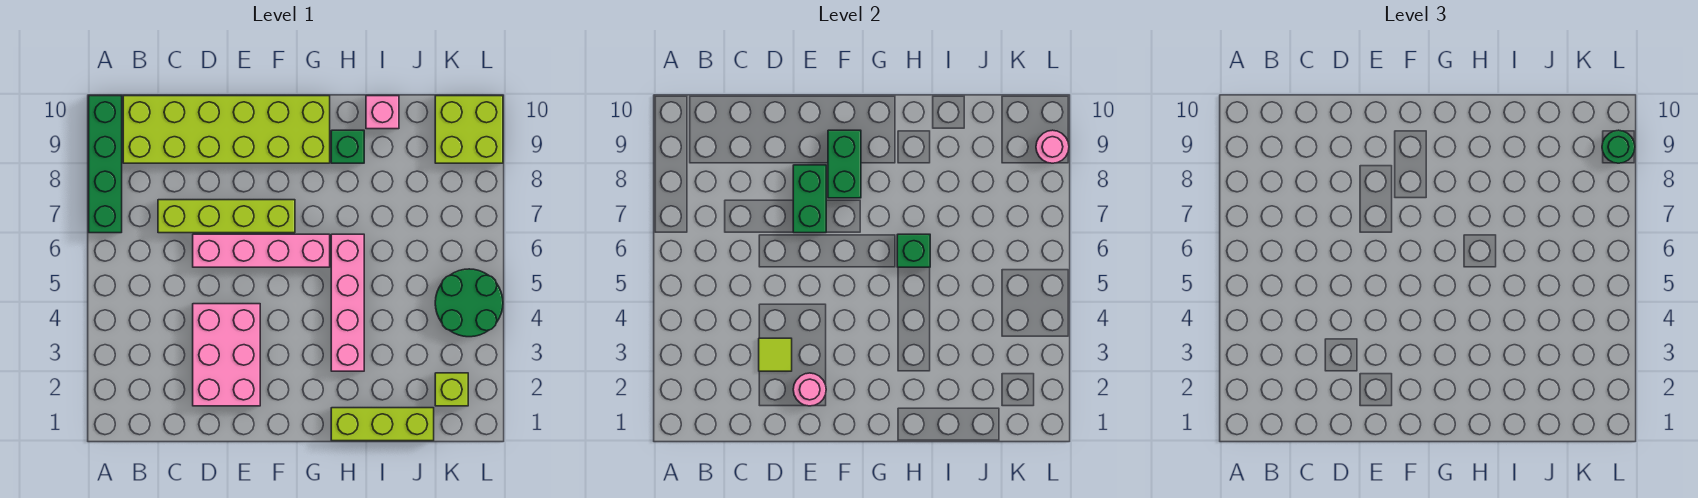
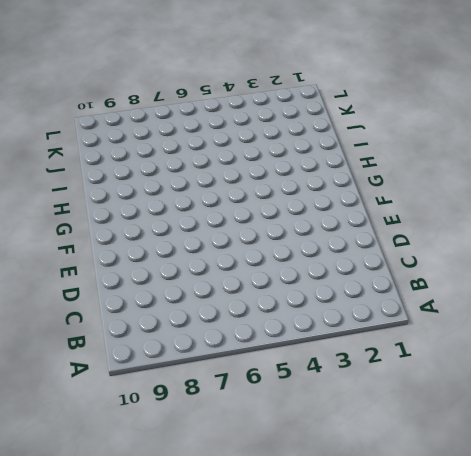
none -> green brick A7:A10 level 1
none -> lime brick B9:G10 level 1
none -> lime brick C7:F7 level 1

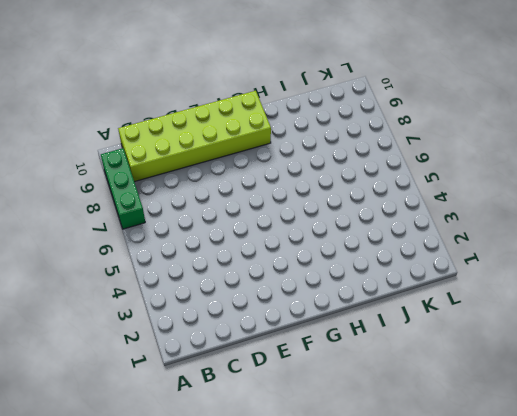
green brick A7:A9 level 1 -> green brick A7:A10 level 1
none -> lime brick C7:F7 level 1
none -> pink brick D2:E4 level 1
none -> pink brick D6:G6 level 1

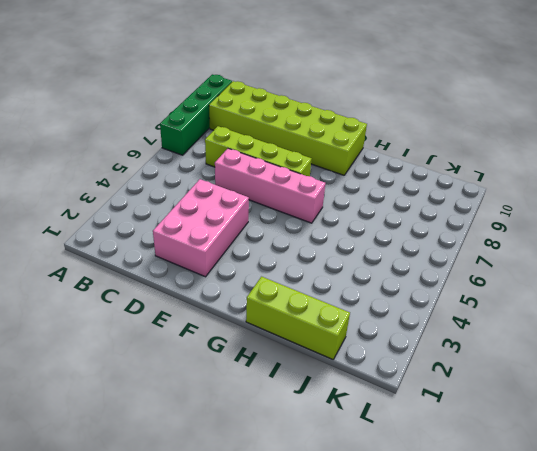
none -> pink brick H3:H6 level 1
none -> green brick H9 level 1
none -> pink brick I10 level 1

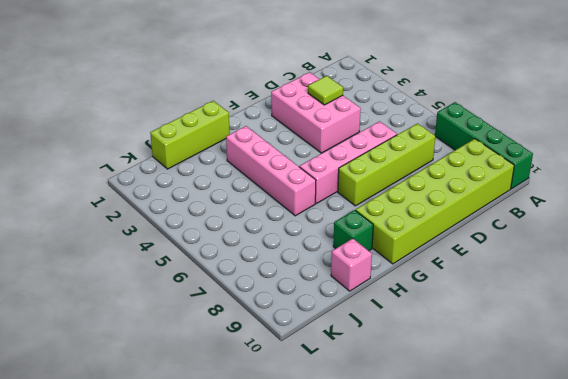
none -> lime brick K2 level 1
none -> green round brick K4:L5 level 1
none -> lime brick K9:L10 level 1

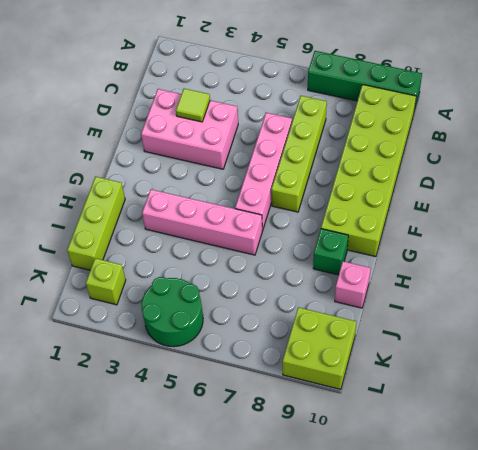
none -> pink round brick E2 level 2
none -> green brick E7:E8 level 2
none -> green brick F8:F9 level 2

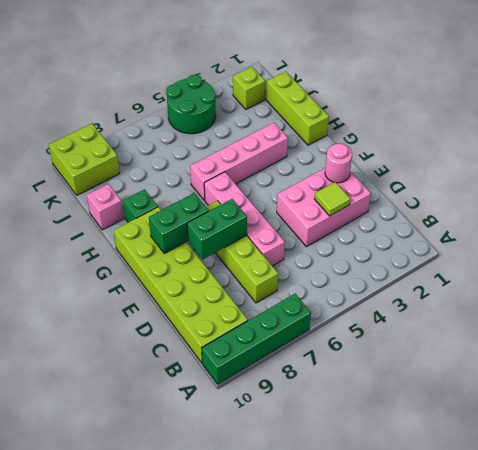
none -> green brick H6 level 2
none -> pink round brick L9 level 2
none -> green round brick L9 level 3

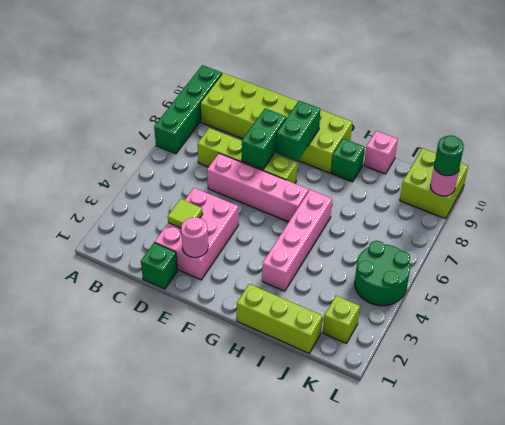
green brick D1 level 1 -> green brick H6 level 2

